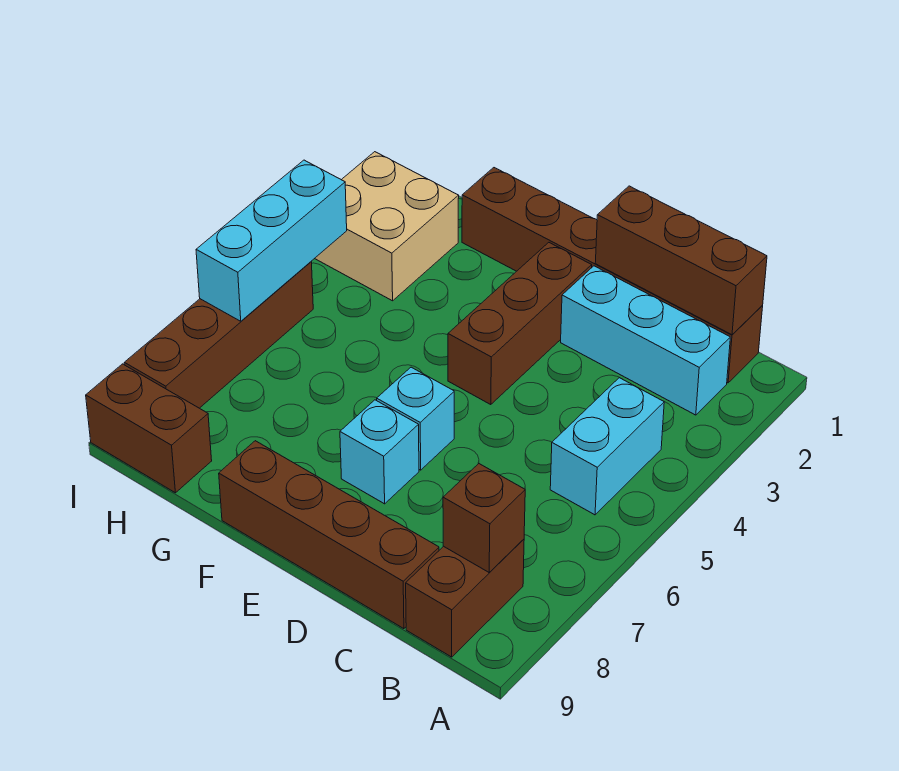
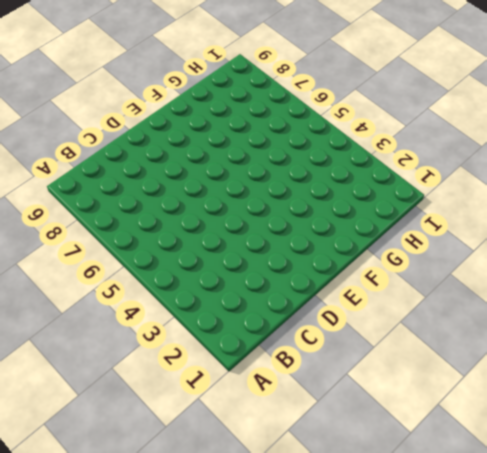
none -> brown brick B1:G1 level 1
none -> cyan brick B2:D2 level 1
none -> cyan brick B4:B5 level 1

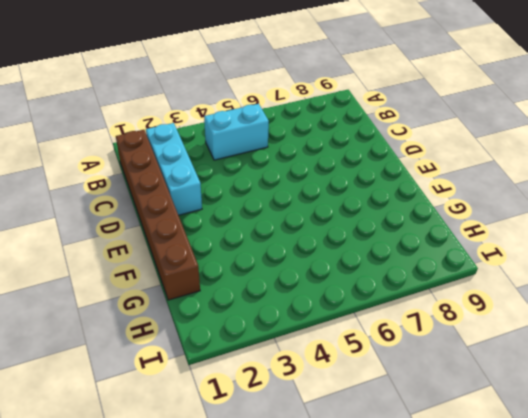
none -> brown brick B8:B9 level 1
none -> brown brick C9:F9 level 1
none -> brown brick E2:E4 level 1

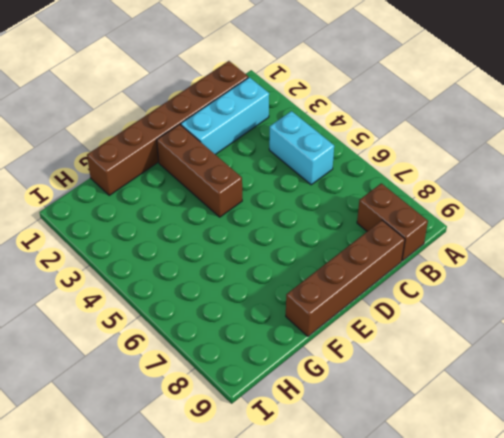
none -> cyan brick E6 level 1
none -> cyan brick E7 level 1
none -> tan brick H2:I3 level 1

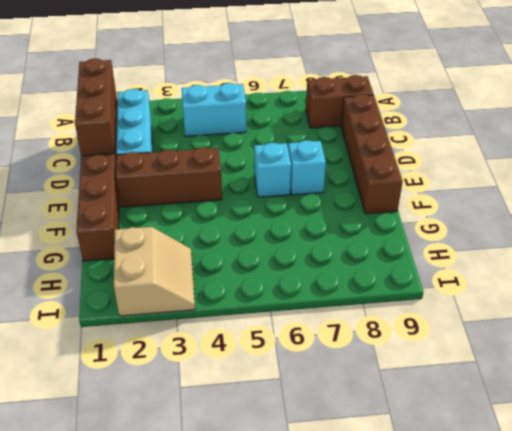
tan slope H2:I3 level 1 top 2 -> tan brick H2:I3 level 1
none -> brown brick H9:I9 level 1
none -> brown brick I5:I8 level 1
none -> brown brick B8 level 2

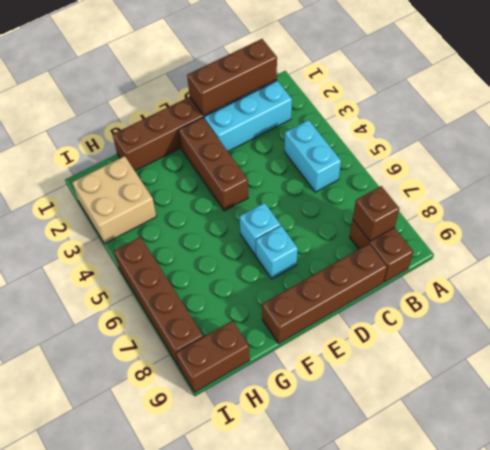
none -> cyan brick I4:I6 level 2

